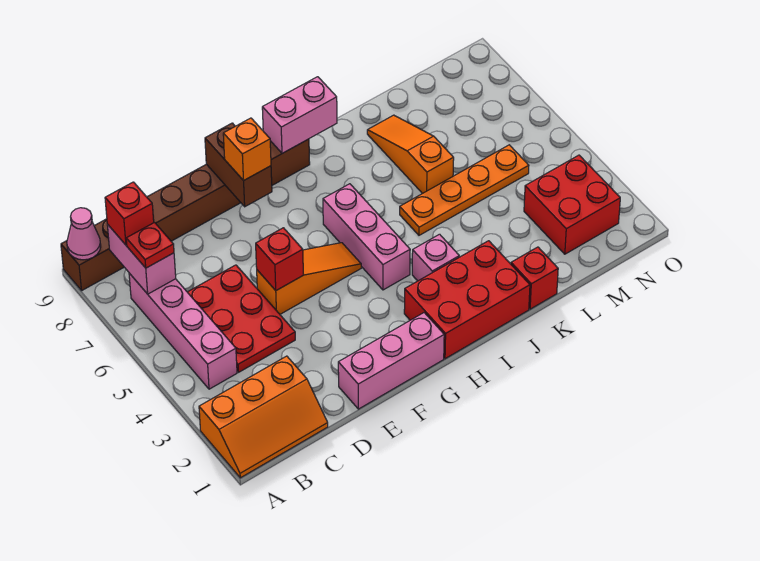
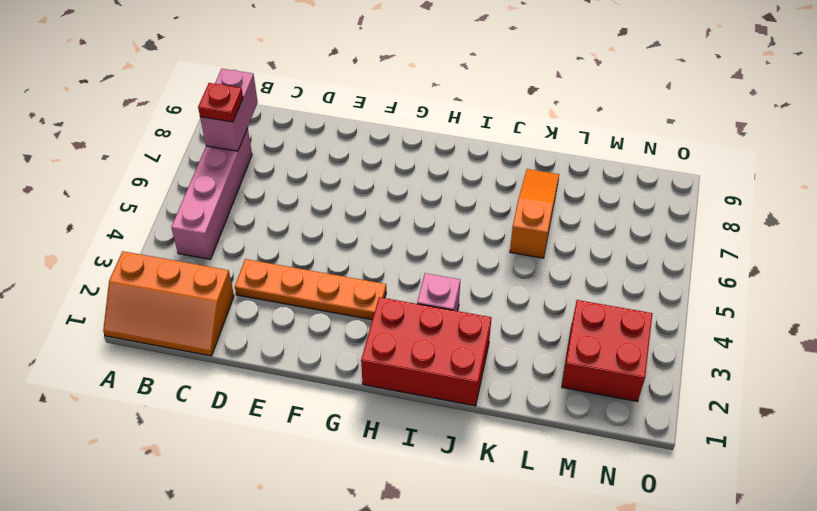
orange plate D3:G3 level 1 -> orange plate J5:M5 level 1
none -> brown brick A9:H9 level 1
none -> red plate C4:D6 level 1
none -> pink brick E1:G1 level 1

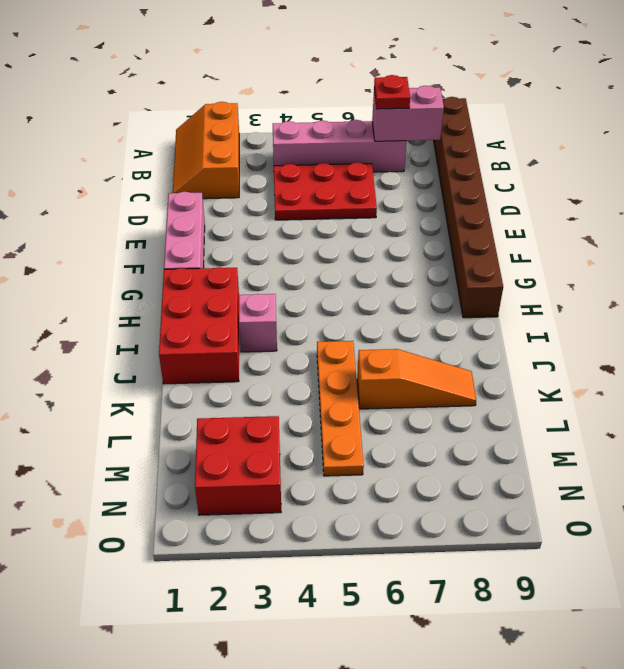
none -> orange slope E5:G5 level 1 top E
none -> pink brick H4:H6 level 1
none -> red brick K1 level 1

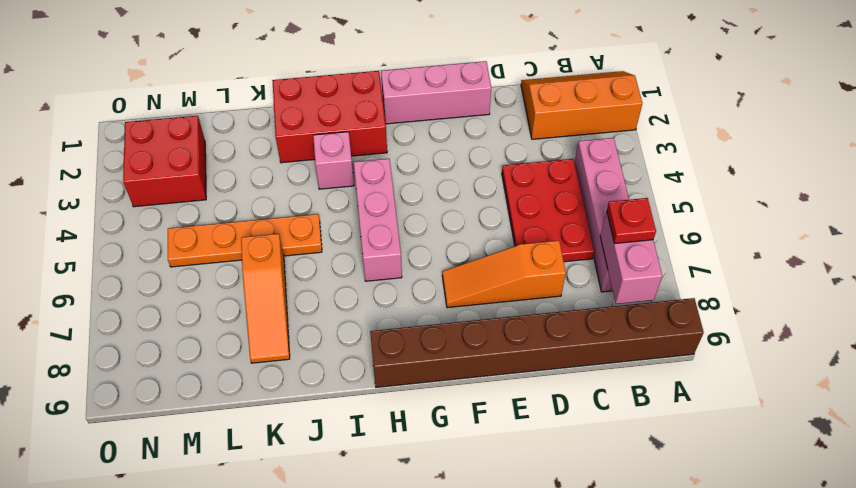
orange slope D7:F7 level 1 top D -> orange slope E5:G5 level 1 top E
none -> red brick K1 level 1
none -> pink cone A9 level 2
none -> red brick E5 level 2

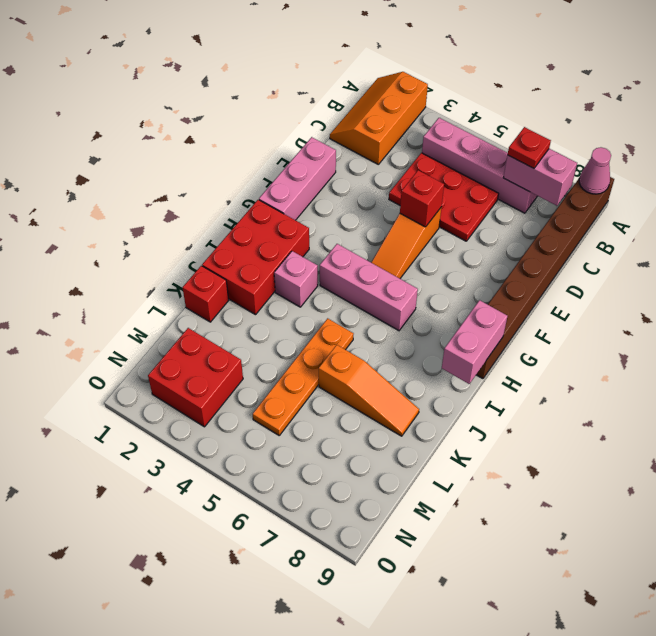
none -> brown brick F8:F9 level 2
none -> red brick B8 level 3
none -> orange brick F8 level 3

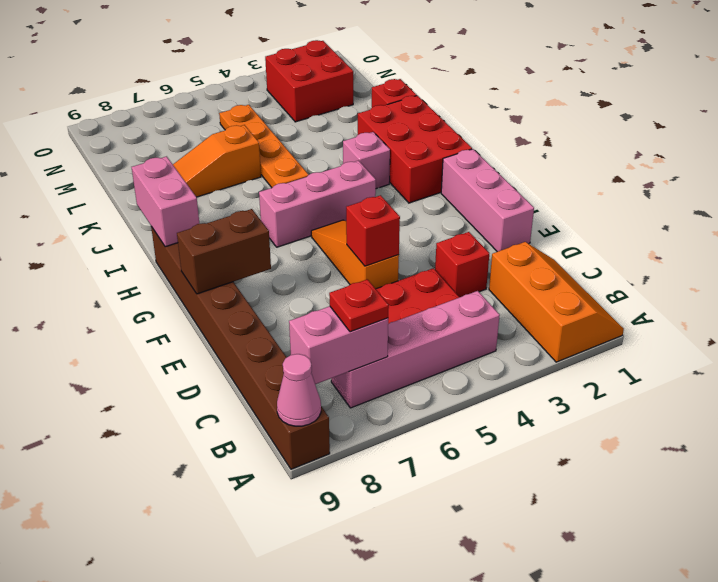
red brick D3 level 1 -> red brick B8 level 3
none -> orange brick F8 level 3

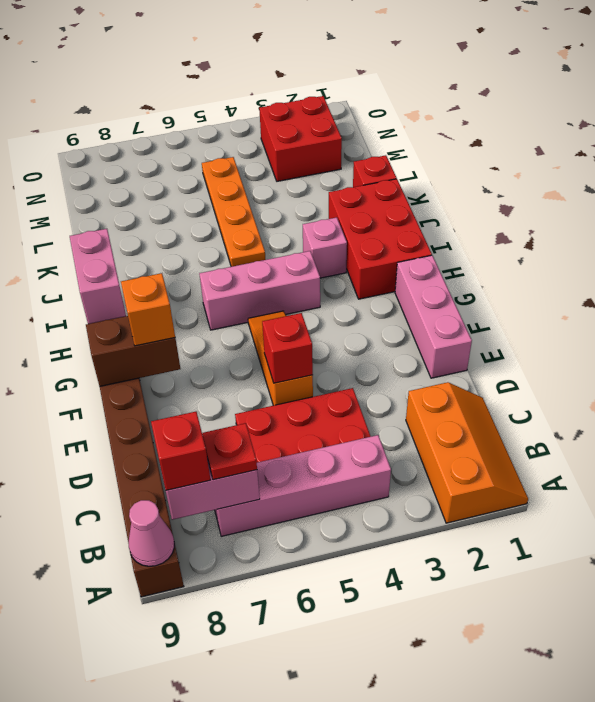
none -> orange slope K6:K8 level 1 top 6

